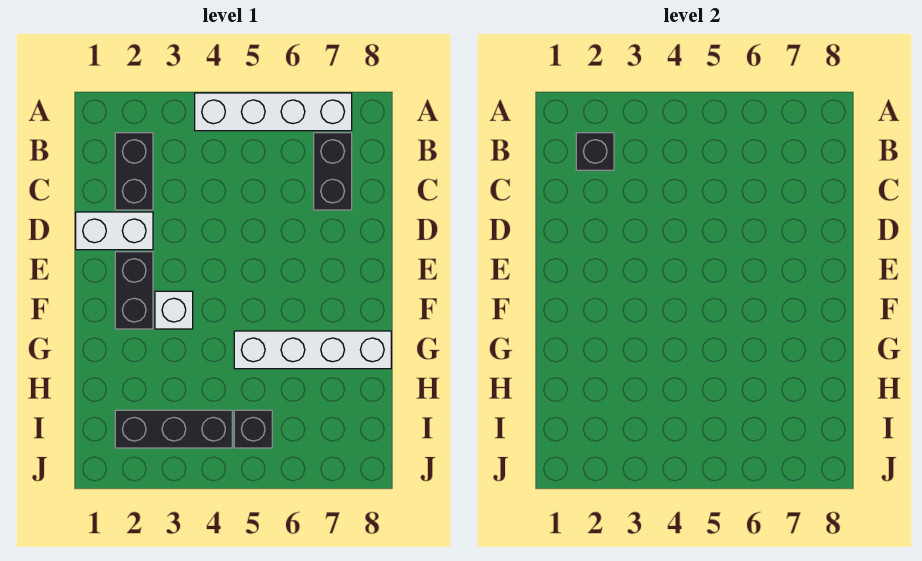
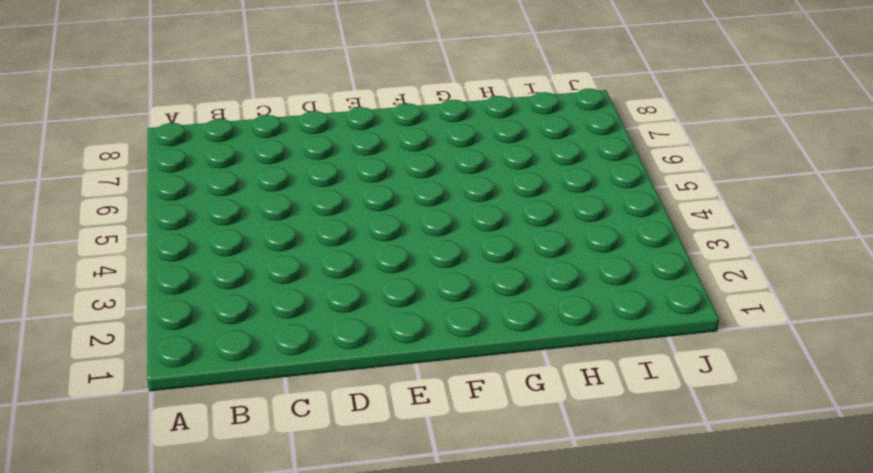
none -> white brick A4:A7 level 1
none -> black brick B2:C2 level 1

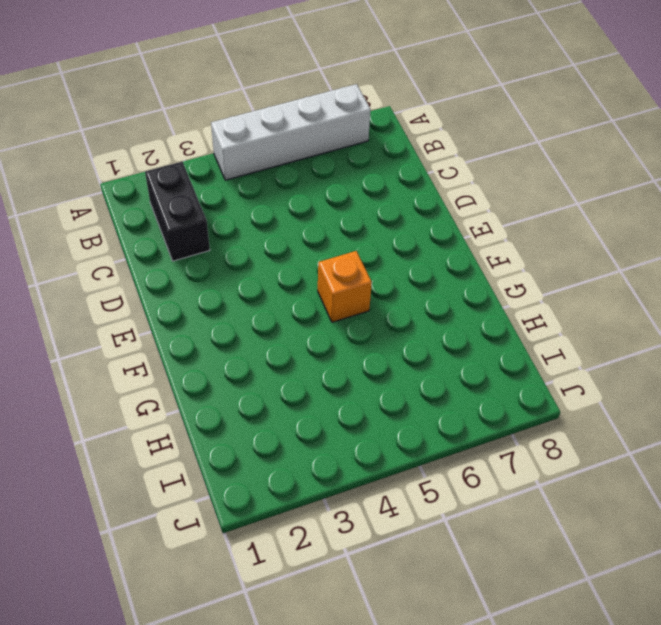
orange brick F5 level 1 -> none
none -> black brick B7:C7 level 1
none -> white brick D1:D2 level 1

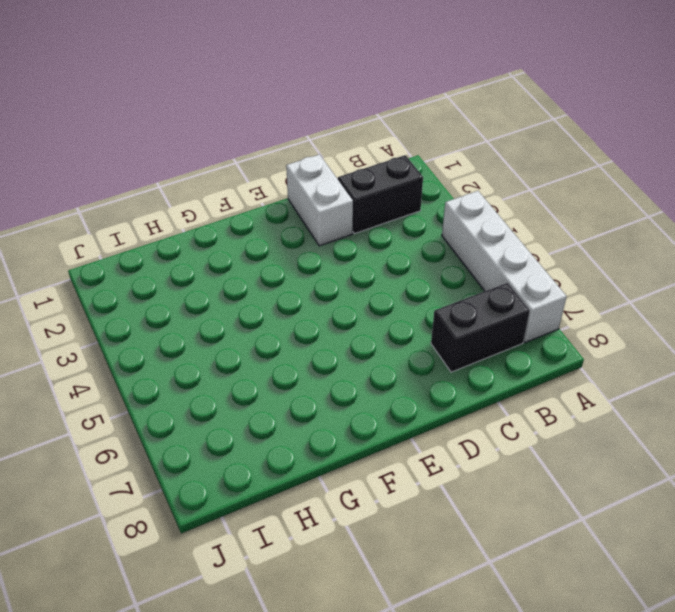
none -> black brick E2:F2 level 1
none -> white brick F3 level 1

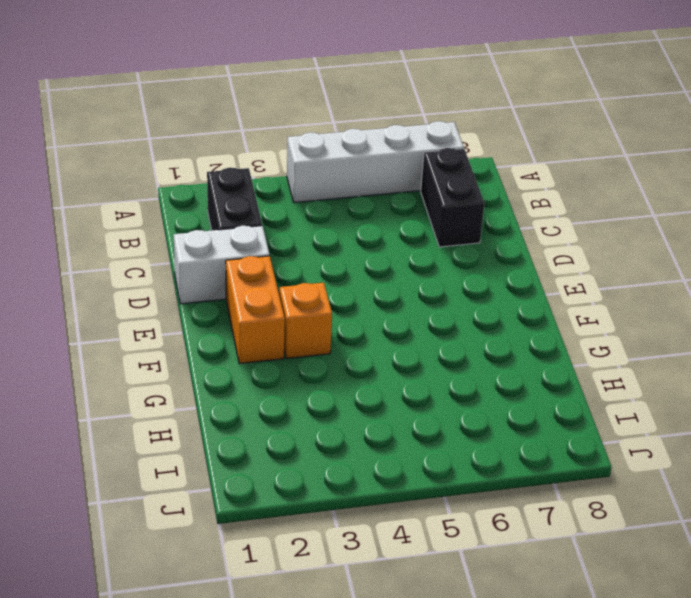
orange brick E2:F2 level 1 -> black brick E2:F2 level 1
orange brick F3 level 1 -> white brick F3 level 1
none -> white brick G5:G8 level 1
none -> black brick I2:I4 level 1

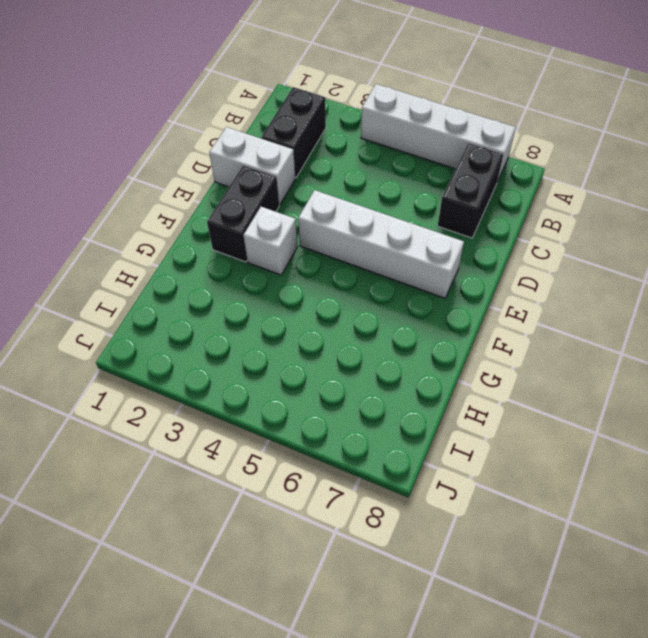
white brick E4:E7 level 1 -> white brick G5:G8 level 1
none -> black brick I2:I4 level 1
none -> black brick I5 level 1

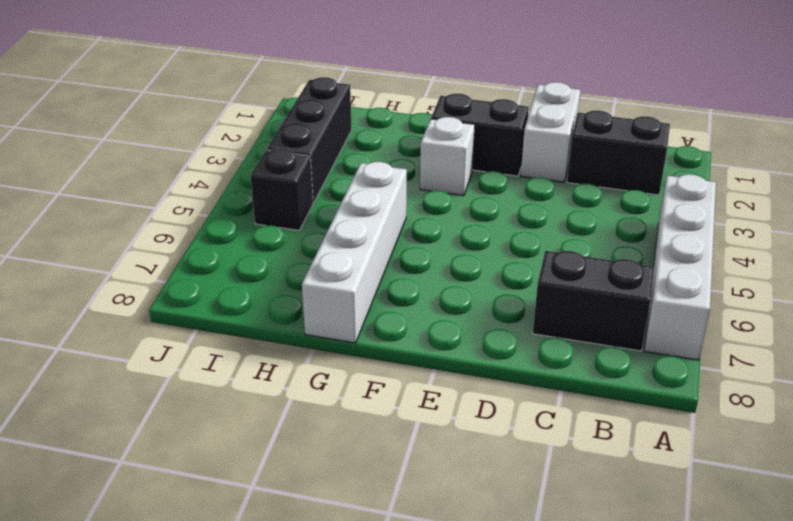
none -> black brick B2 level 2

